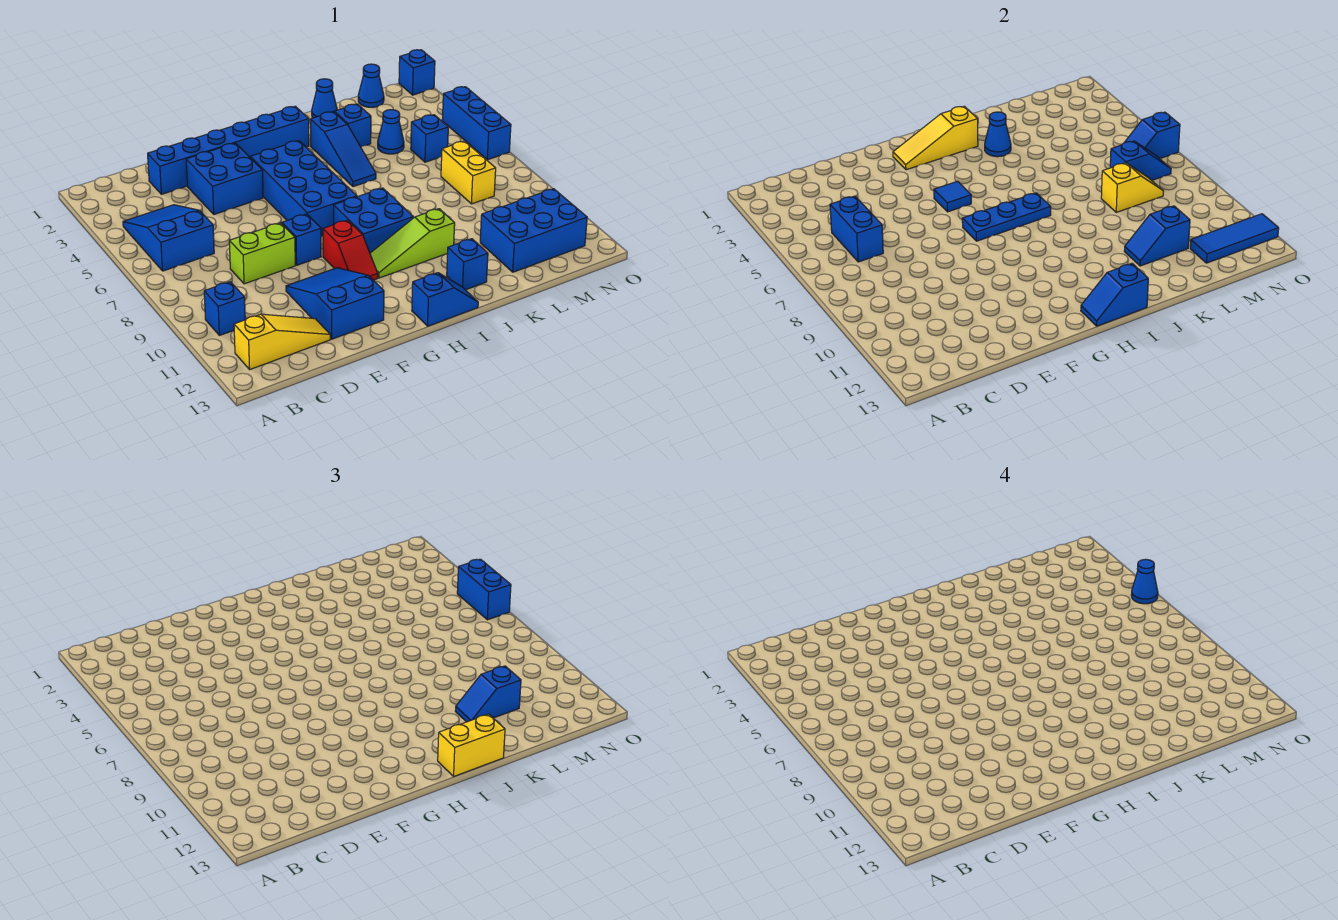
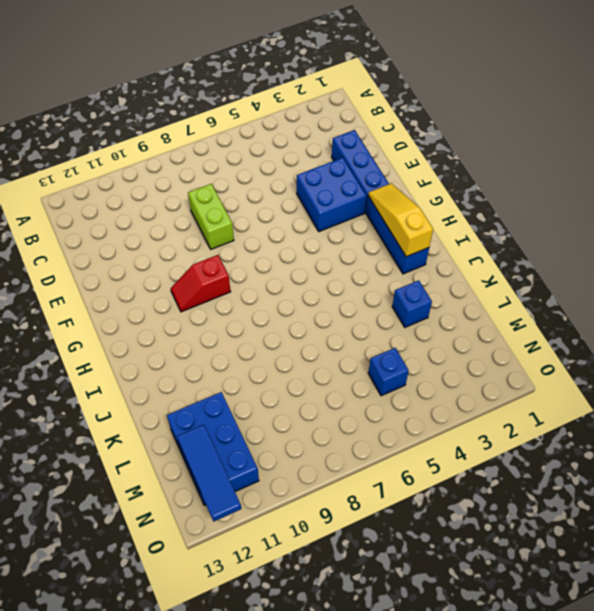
none -> blue slope B4:C6 level 1 top 6
none -> blue brick B10 level 1
none -> yellow slope B12:D12 level 1 top B
none -> blue slope E10:F12 level 1 top 12

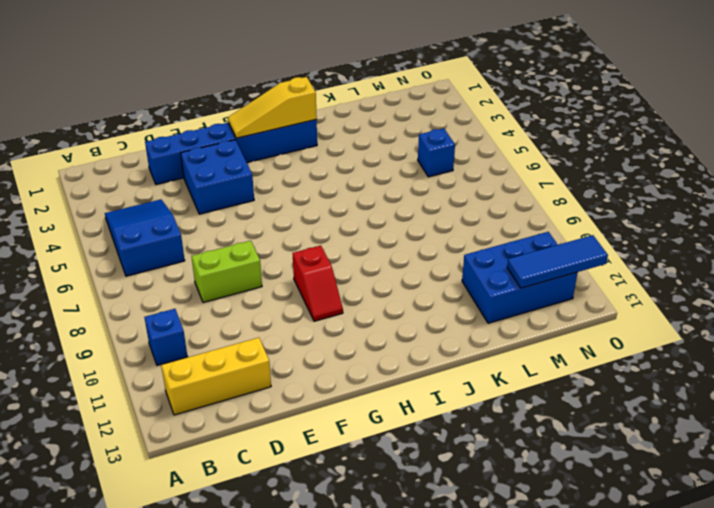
yellow brick B12:D12 level 1 -> yellow slope B12:D12 level 1 top B
none -> blue slope E10:F12 level 1 top 12
none -> blue brick F8 level 1
none -> blue brick G4:H7 level 1
none -> blue brick H8:I9 level 1

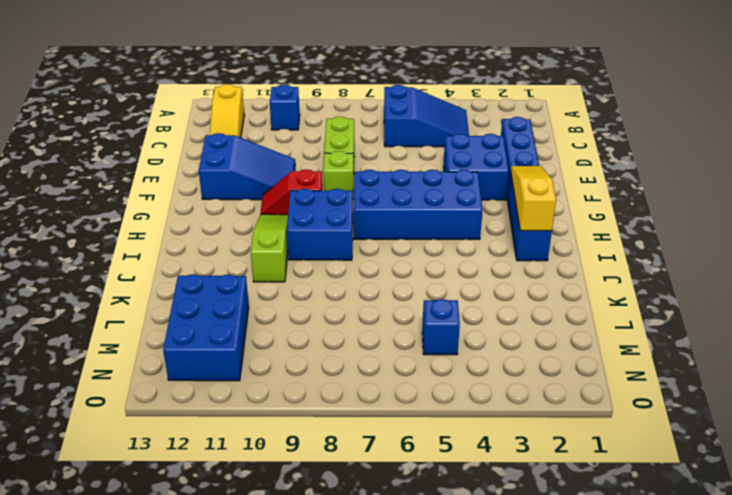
lime brick F8 level 1 -> blue brick F8 level 1
none -> blue slope H13:I13 level 1 top H
none -> blue slope J3:J5 level 1 top 3
none -> blue brick J12 level 1
none -> blue cone K1 level 1

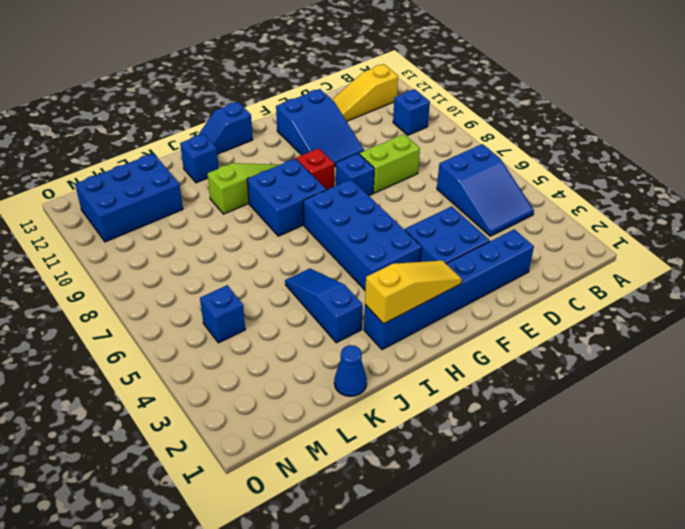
none -> blue brick K3 level 1
none -> blue cone L4 level 1
none -> blue cone M1 level 1
none -> yellow brick M7:M8 level 1

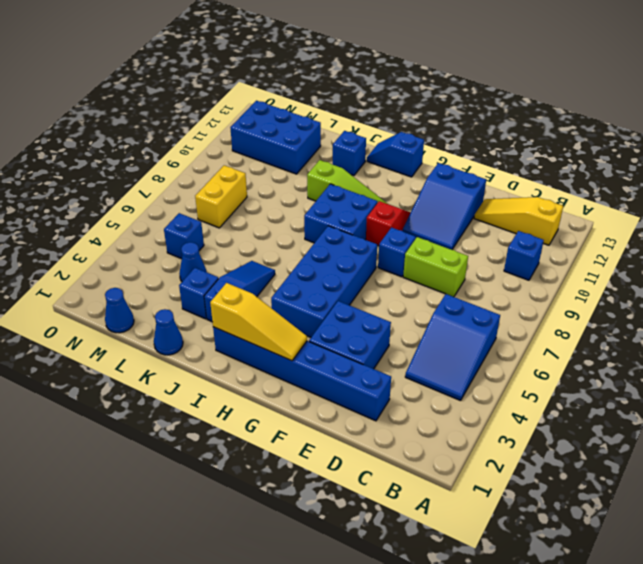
none -> blue brick O1 level 1
none -> blue brick O4:O6 level 1
none -> blue brick C5:C6 level 2
none -> blue tile G5 level 2

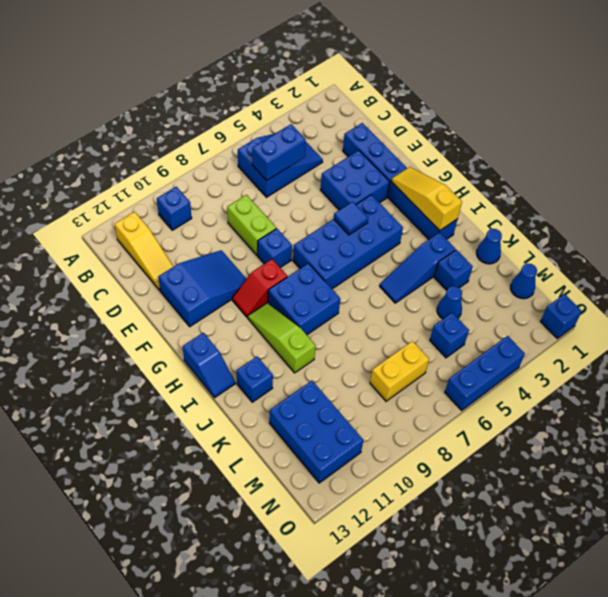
none -> blue plate G7:I7 level 2
none -> blue slope H13:I13 level 2 top I
none -> blue cone J3 level 2
none -> blue slope K11:L11 level 2 top L

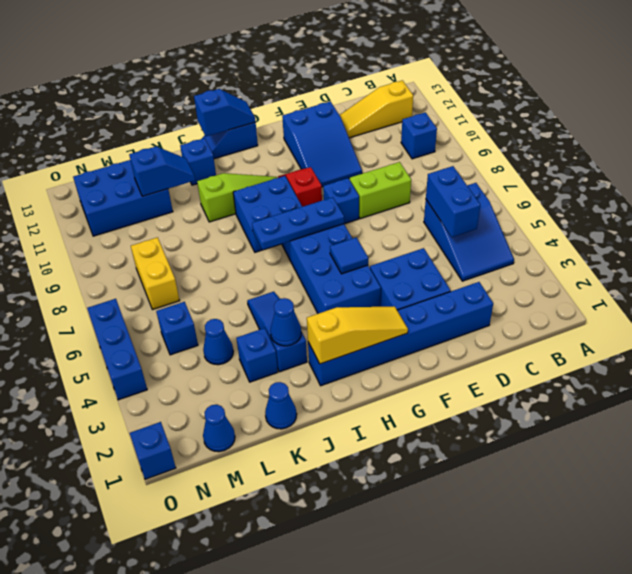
none -> yellow slope L8:M8 level 2 top L
none -> blue slope M7:N7 level 2 top M
none -> blue tile M12:O12 level 2
none -> blue slope N6:O6 level 2 top O

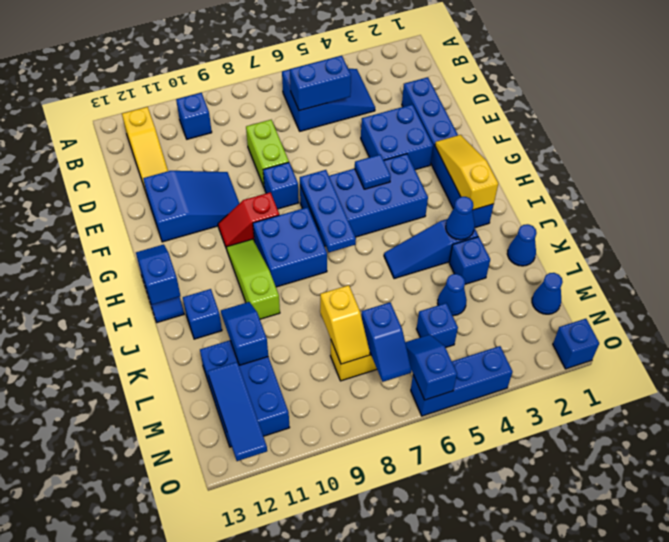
none -> yellow brick I13:J13 level 3
none -> blue slope K11:L11 level 3 top L
none -> blue brick O5:O6 level 3
none -> blue cone O5 level 4

